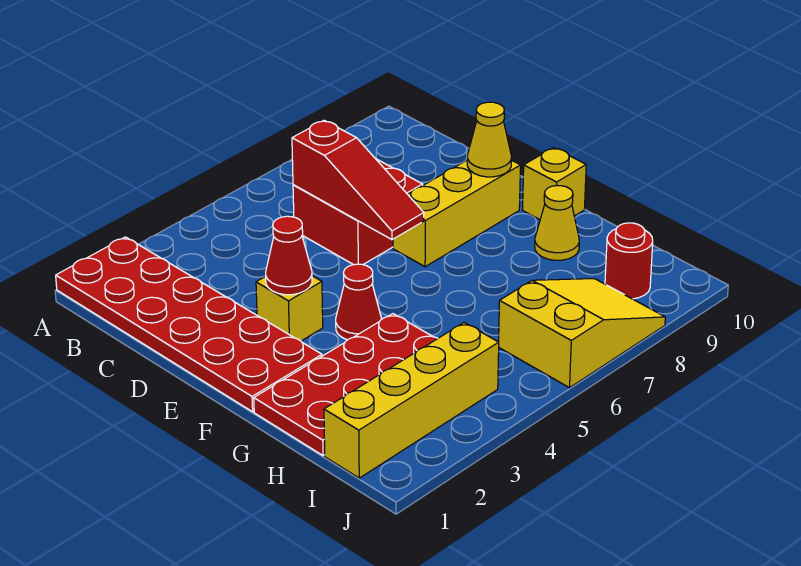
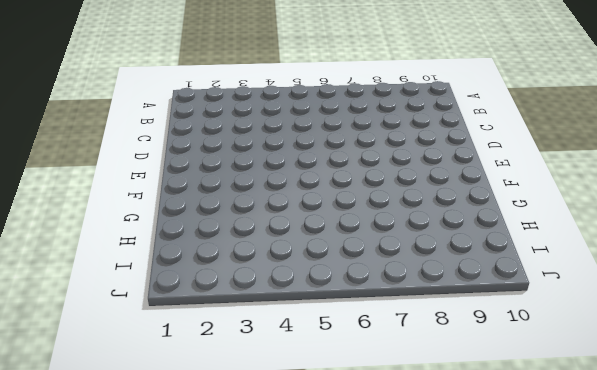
none -> red plate A1:F2 level 1
none -> red brick C6:D7 level 1
none -> yellow brick E3 level 1

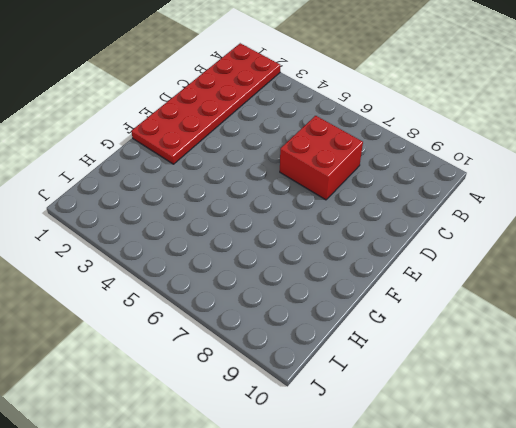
none -> yellow brick E3 level 1
none -> yellow brick E7:E9 level 1
none -> red cone F4 level 1

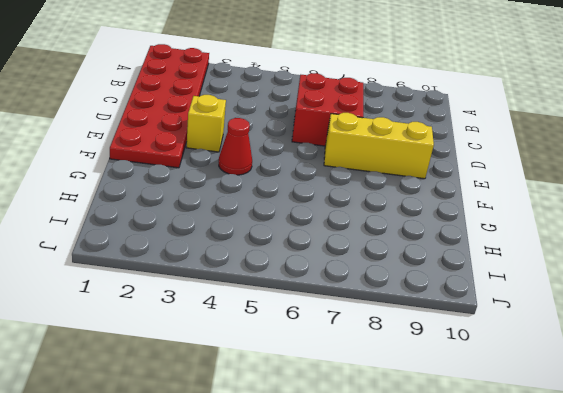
none -> yellow brick F10 level 1
none -> red plate G1:H4 level 1
none -> yellow cone G9 level 1

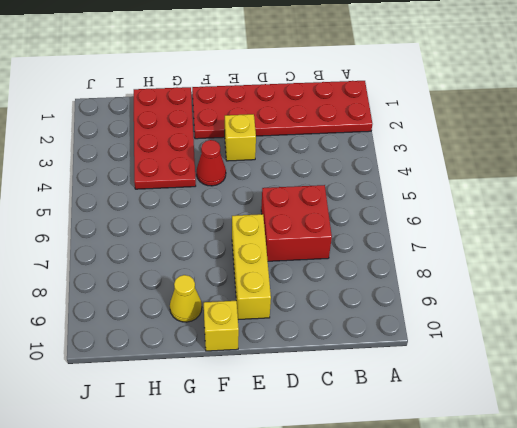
none -> yellow brick I1:I4 level 1
none -> yellow slope I6:J8 level 1 top 6
none -> red round brick I9 level 1

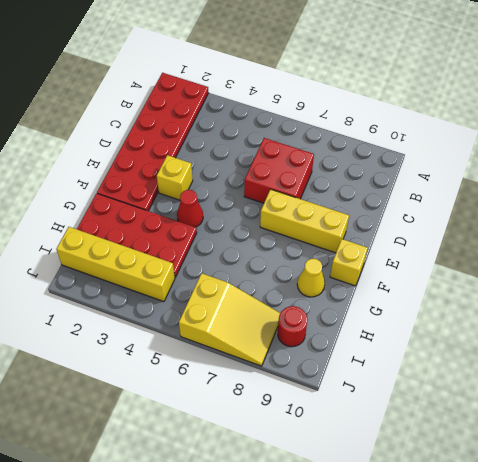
none -> red slope C6:E6 level 2 top C
none -> red cone E3 level 2
none -> yellow cone E9 level 2

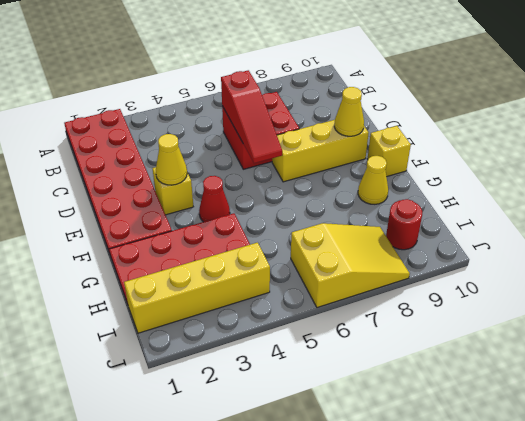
yellow cone E3 level 2 -> red cone E3 level 2

